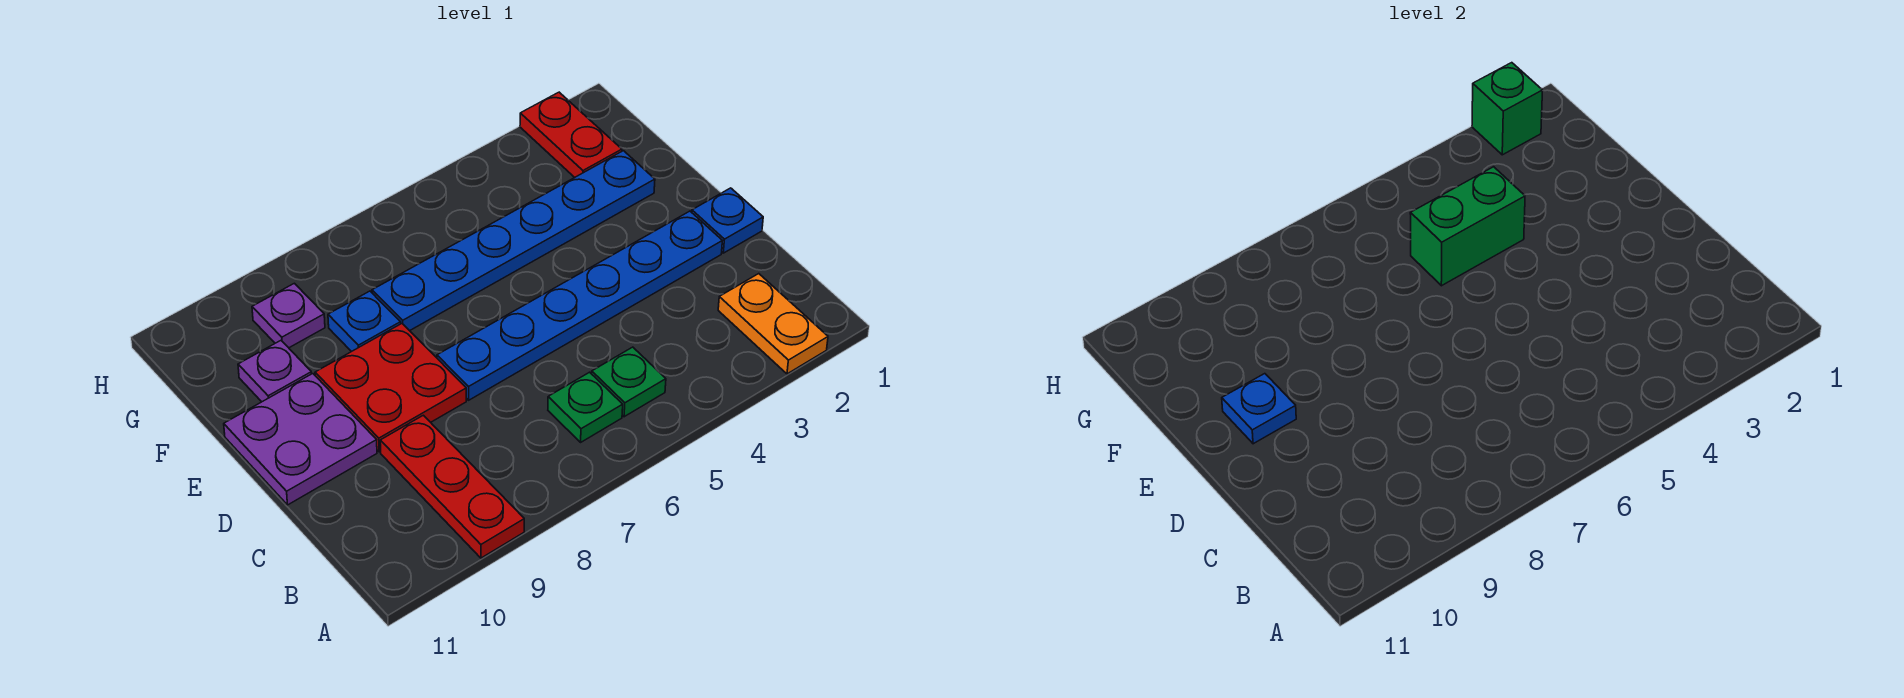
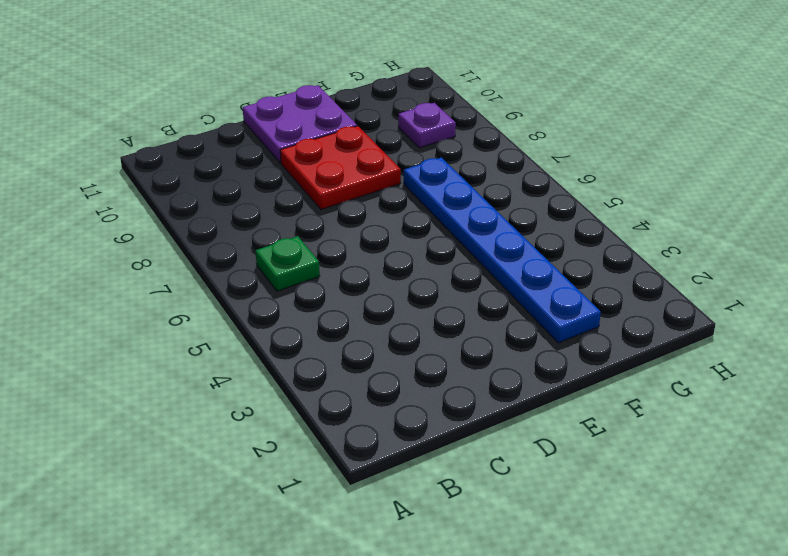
none -> orange plate A2:B2 level 1
none -> red plate A9:C9 level 1
none -> green plate B5 level 1

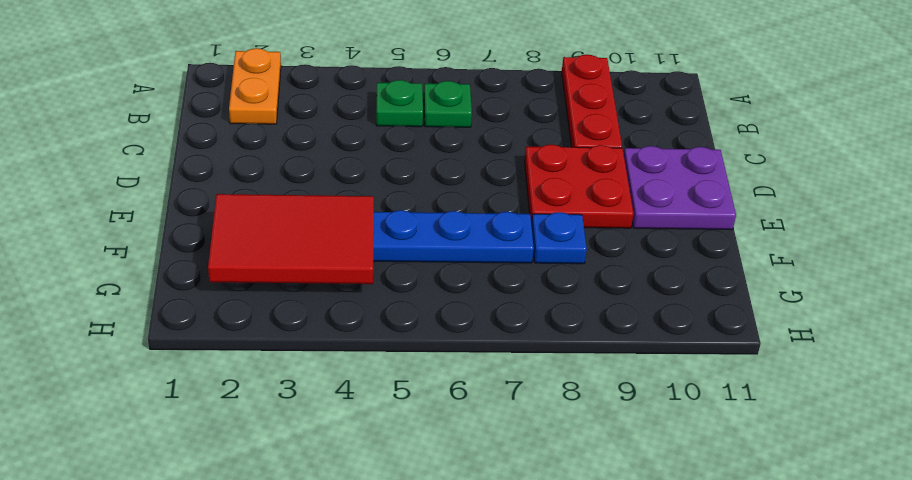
red tile F2:G4 level 2 -> green brick F4:F5 level 2
none -> blue plate D1 level 1
none -> blue plate D2:D7 level 1
none -> purple plate F10 level 1

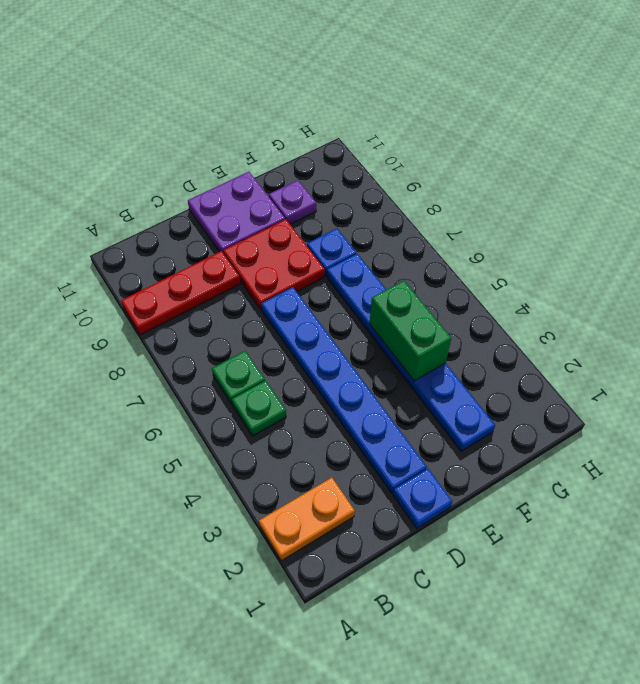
none -> red plate G2:H2 level 1
none -> purple plate G9 level 1
none -> blue plate E10 level 2

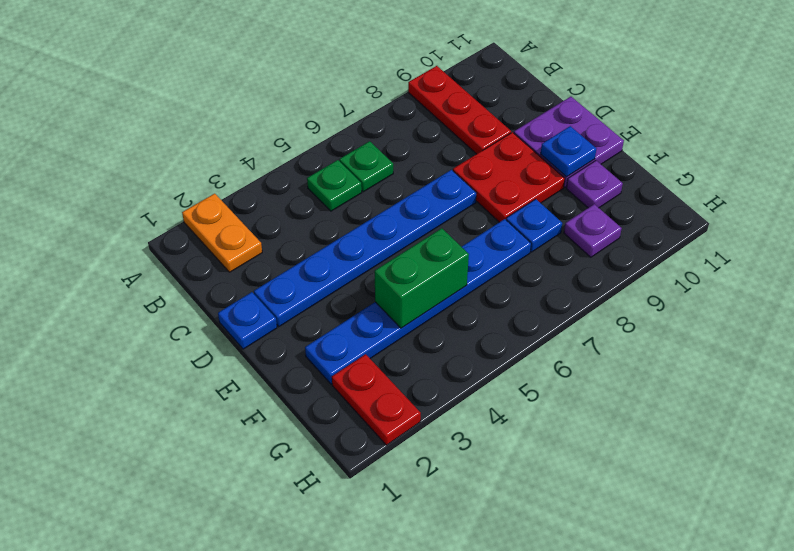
none -> green brick H2 level 2

